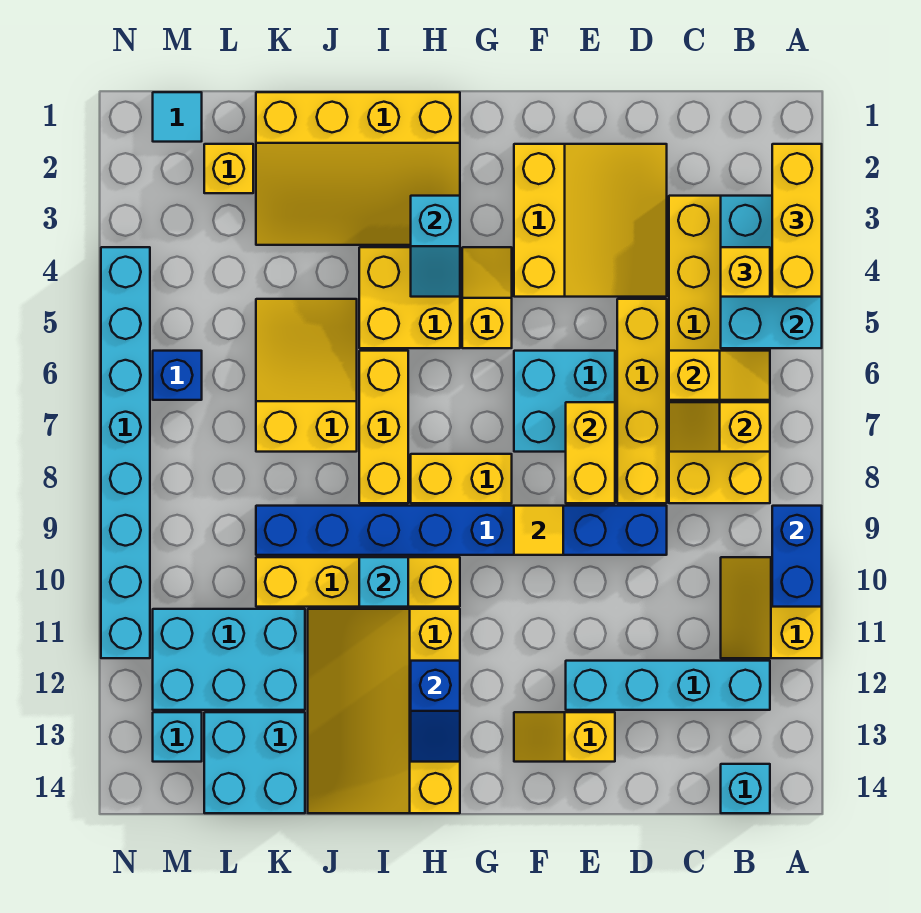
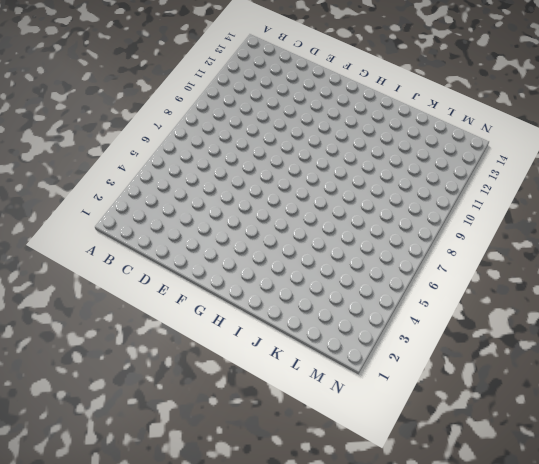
none -> yellow slope A10:B11 level 1 top A
none -> yellow brick B3:C8 level 1
none -> cyan brick B12:E12 level 1
none -> cyan brick B14 level 1

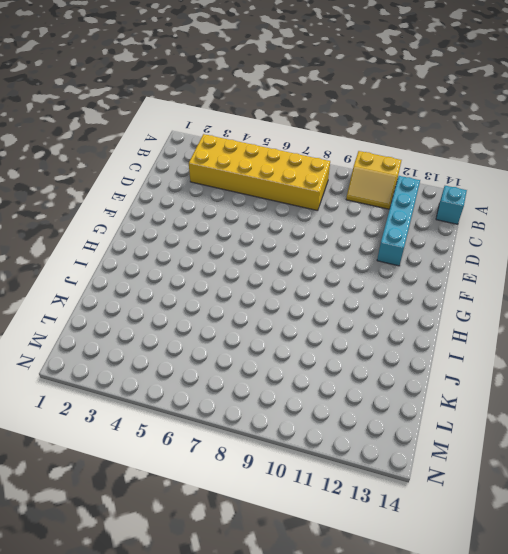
none -> yellow slope D2:F4 level 1 top F
none -> yellow brick D5:D8 level 1
none -> blue brick D9:K9 level 1
none -> cyan brick E6:F7 level 1

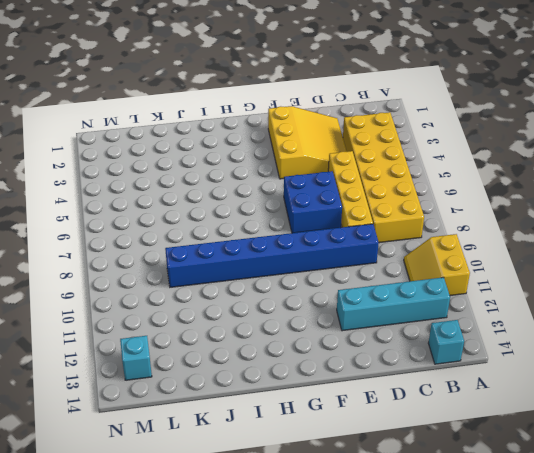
blue brick E6:F7 level 1 -> cyan brick E6:F7 level 1
none -> yellow slope E13:F13 level 1 top E
none -> yellow slope G4:G5 level 1 top 5
none -> yellow brick G8:H8 level 1
none -> yellow slope H1:K3 level 1 top 1

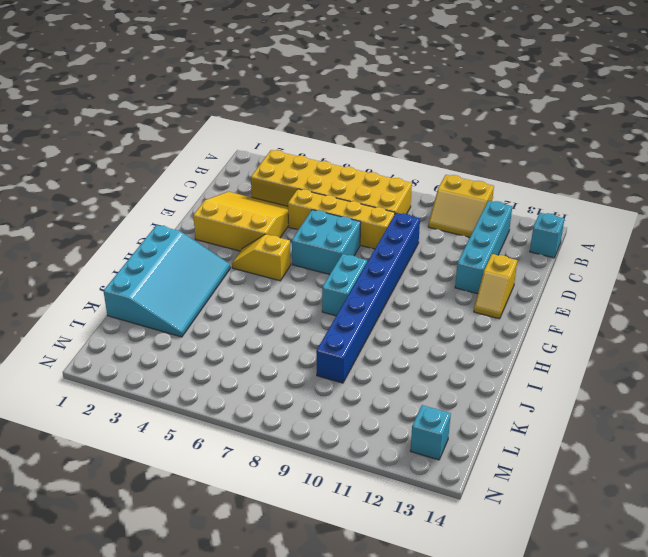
cyan brick G8:H8 level 1 -> yellow brick G8:H8 level 1
cyan slope H1:K3 level 1 top 1 -> yellow slope H1:K3 level 1 top 1
none -> yellow brick H4:I5 level 1
none -> yellow brick H10:K10 level 1
none -> yellow slope H11:J14 level 1 top H
none -> yellow brick I6:I8 level 1

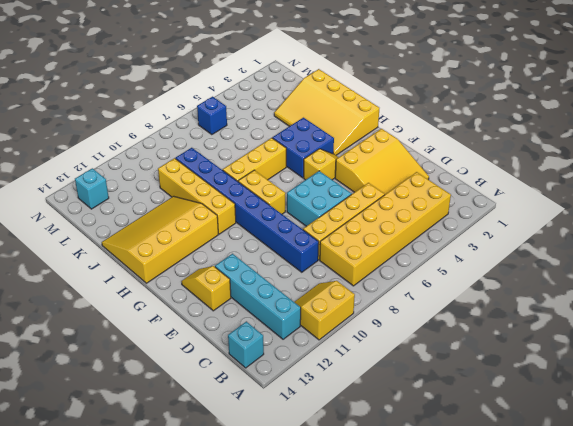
blue brick H4:I5 level 1 -> yellow brick H4:I5 level 1
none -> yellow slope J5:K7 level 1 top 7
none -> cyan brick K11:M12 level 1
none -> cyan brick K13:L14 level 1
none -> yellow brick L2 level 1

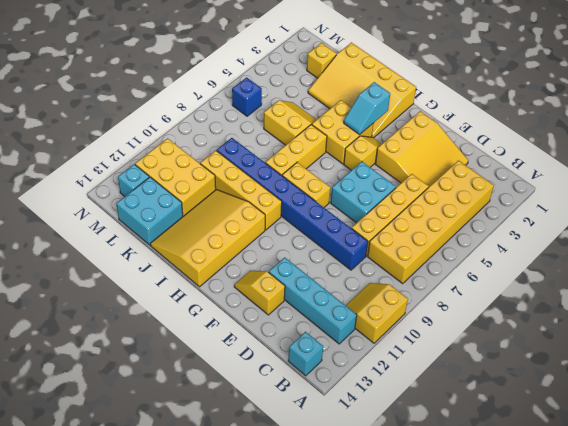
yellow slope J5:K6 level 1 top 6 -> yellow slope J5:K7 level 1 top 7
yellow brick K11:M12 level 1 -> cyan brick K11:M12 level 1
none -> cyan tile M1 level 1
none -> cyan brick N4:N11 level 1
none -> cyan brick A3:B5 level 2
none -> blue brick A9:A10 level 2

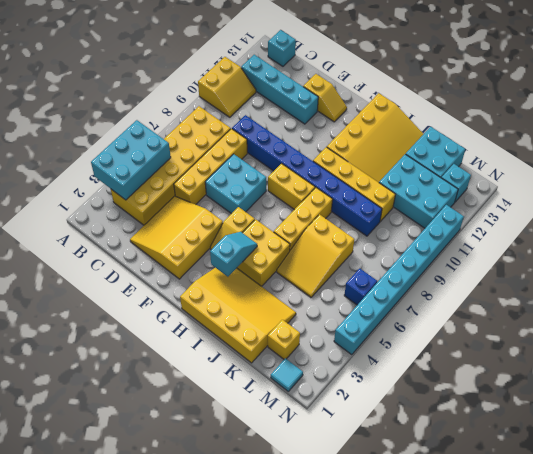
none -> blue brick A9:A10 level 2
none -> yellow slope B6:C6 level 2 top C
none -> yellow slope B7:C7 level 2 top B
none -> yellow brick E7:E8 level 2

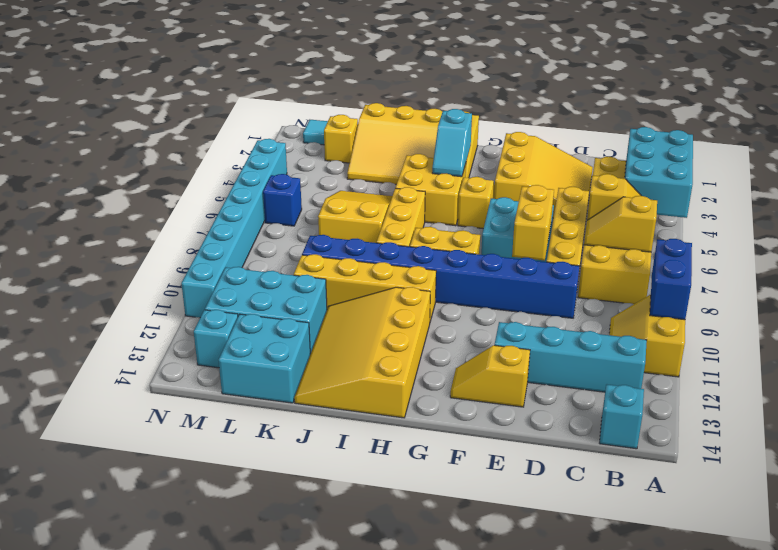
none -> yellow tile F9 level 2
none -> blue slope H12:H13 level 2 top 12
none -> cyan brick I10 level 2
none -> yellow brick A2:A4 level 3

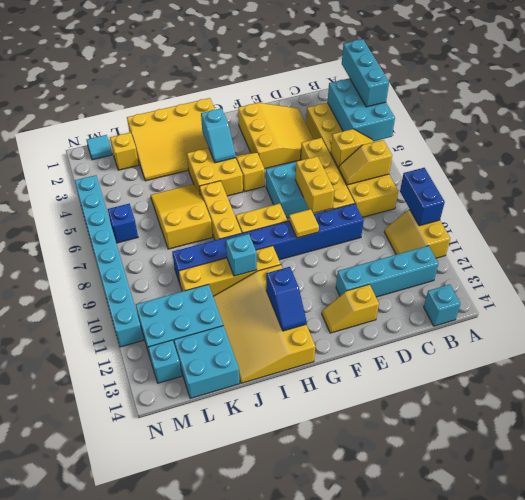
cyan brick A2:A4 level 3 -> yellow brick A2:A4 level 3
none -> yellow brick B4 level 3

